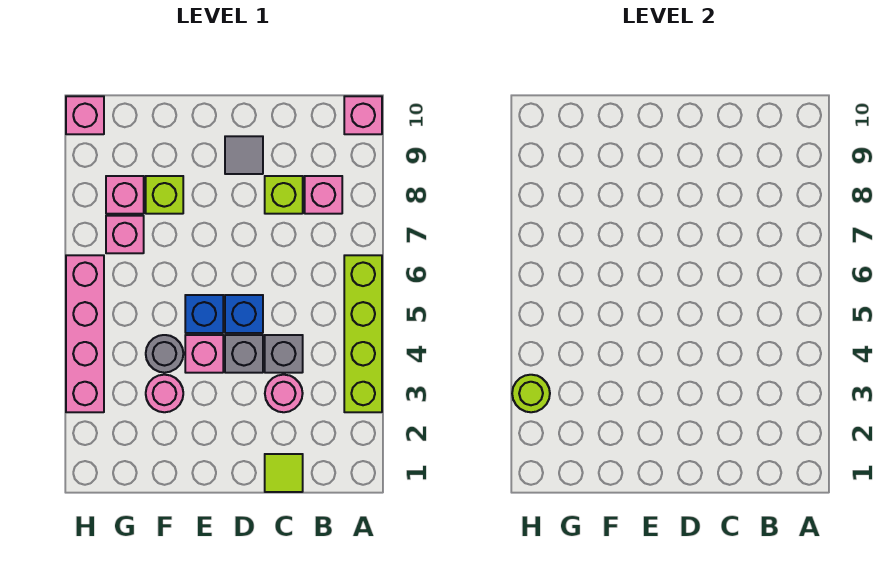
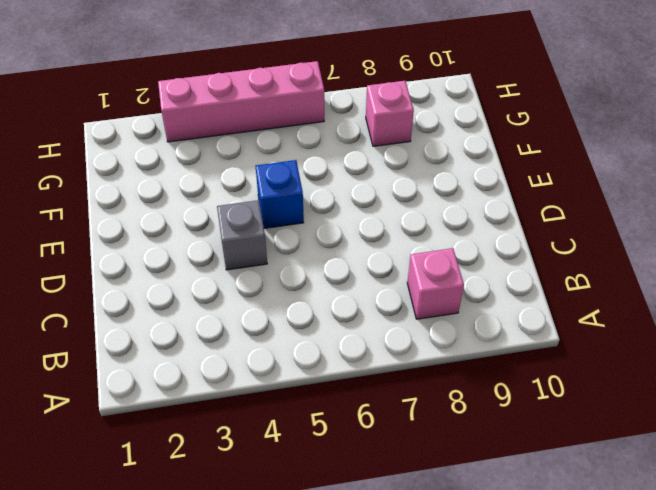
none -> lime brick A3:A6 level 1
none -> pink brick A10 level 1
none -> lime tile C1 level 1

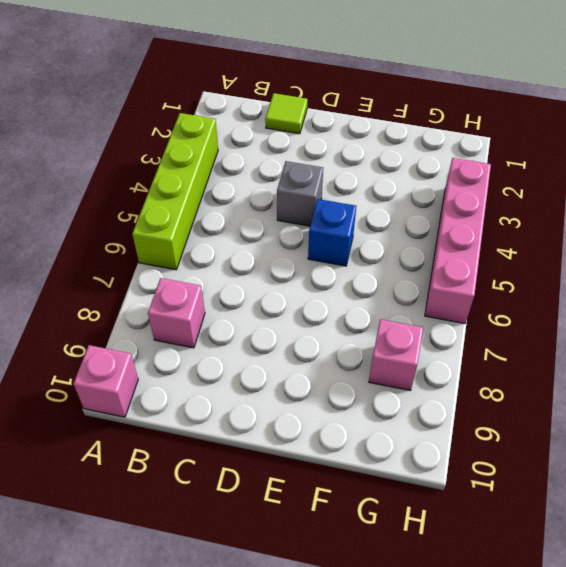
none -> pink round brick C3 level 1
none -> grey brick C4 level 1
none -> lime brick C8 level 1

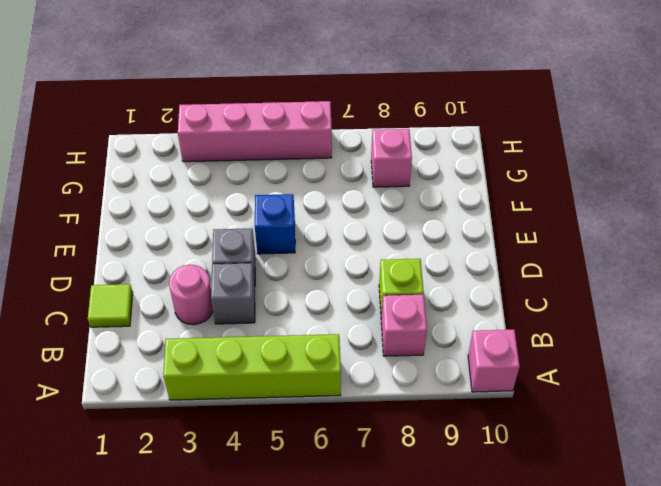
none -> blue brick D5 level 1
none -> grey tile D9 level 1
none -> pink brick E4 level 1

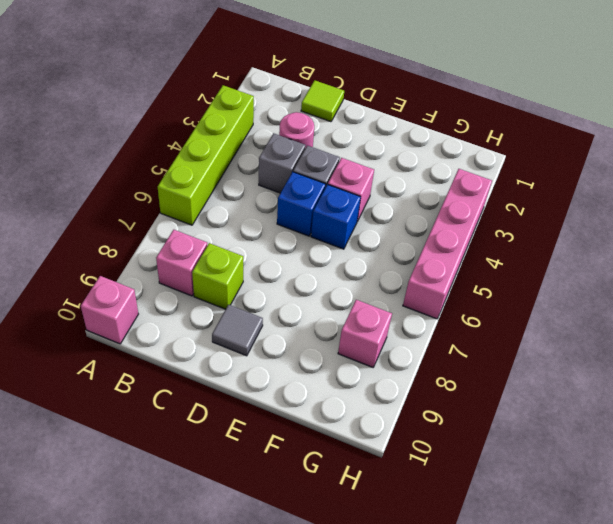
none -> pink round brick F3 level 1
none -> grey round brick F4 level 1
none -> lime brick F8 level 1

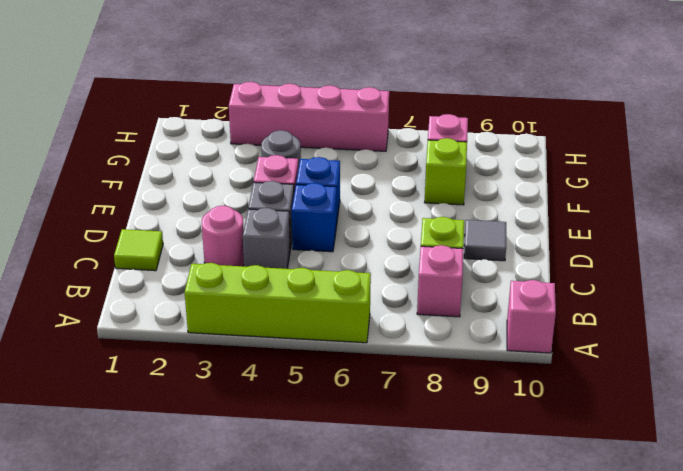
none -> pink round brick F3 level 1
none -> pink brick G7 level 1
none -> pink brick H10 level 1

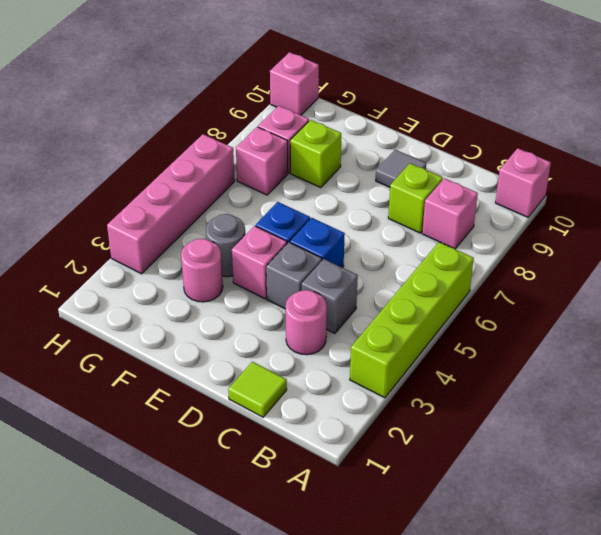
none -> lime round brick H3 level 2

